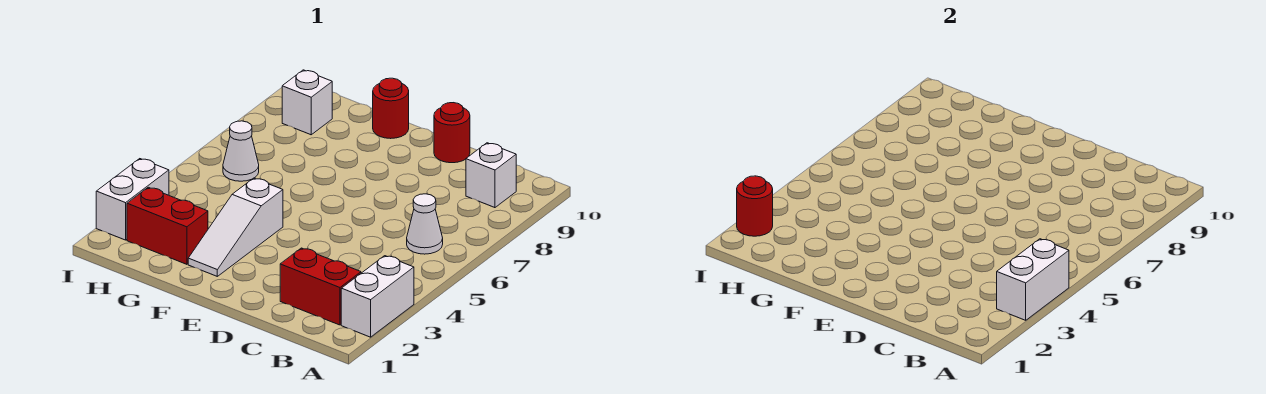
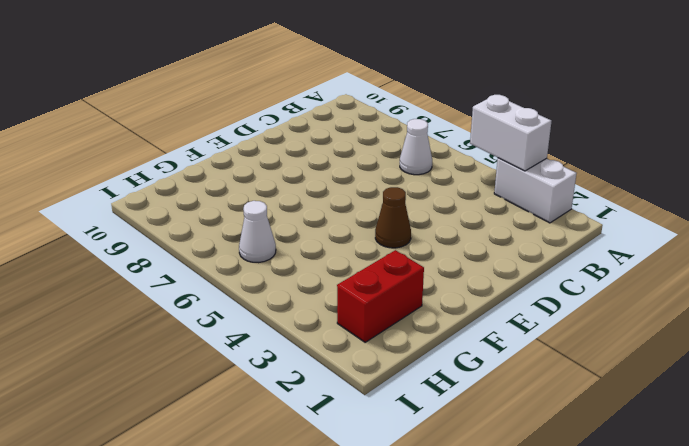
brown cone E4 level 1 -> none
none -> red brick B2:C2 level 1
none -> white brick B9 level 1
none -> red round brick D10 level 1

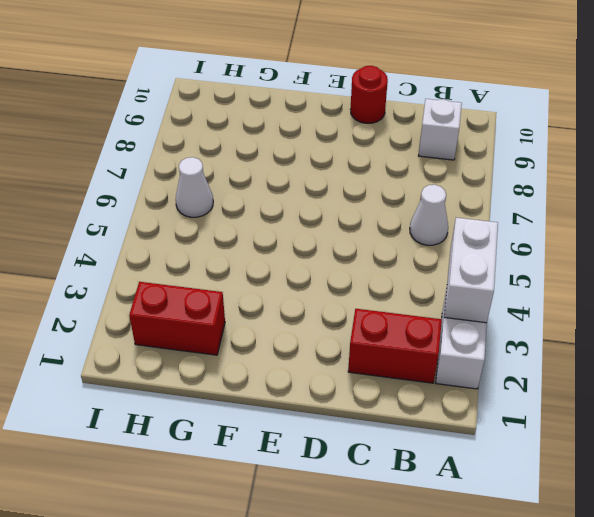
none -> white slope F2:F4 level 1 top 4
none -> red round brick F10 level 1
none -> white brick H9 level 1

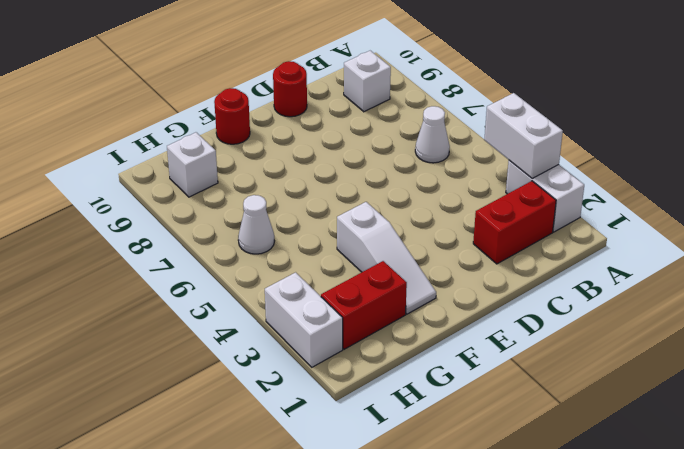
none -> red round brick I2 level 2

